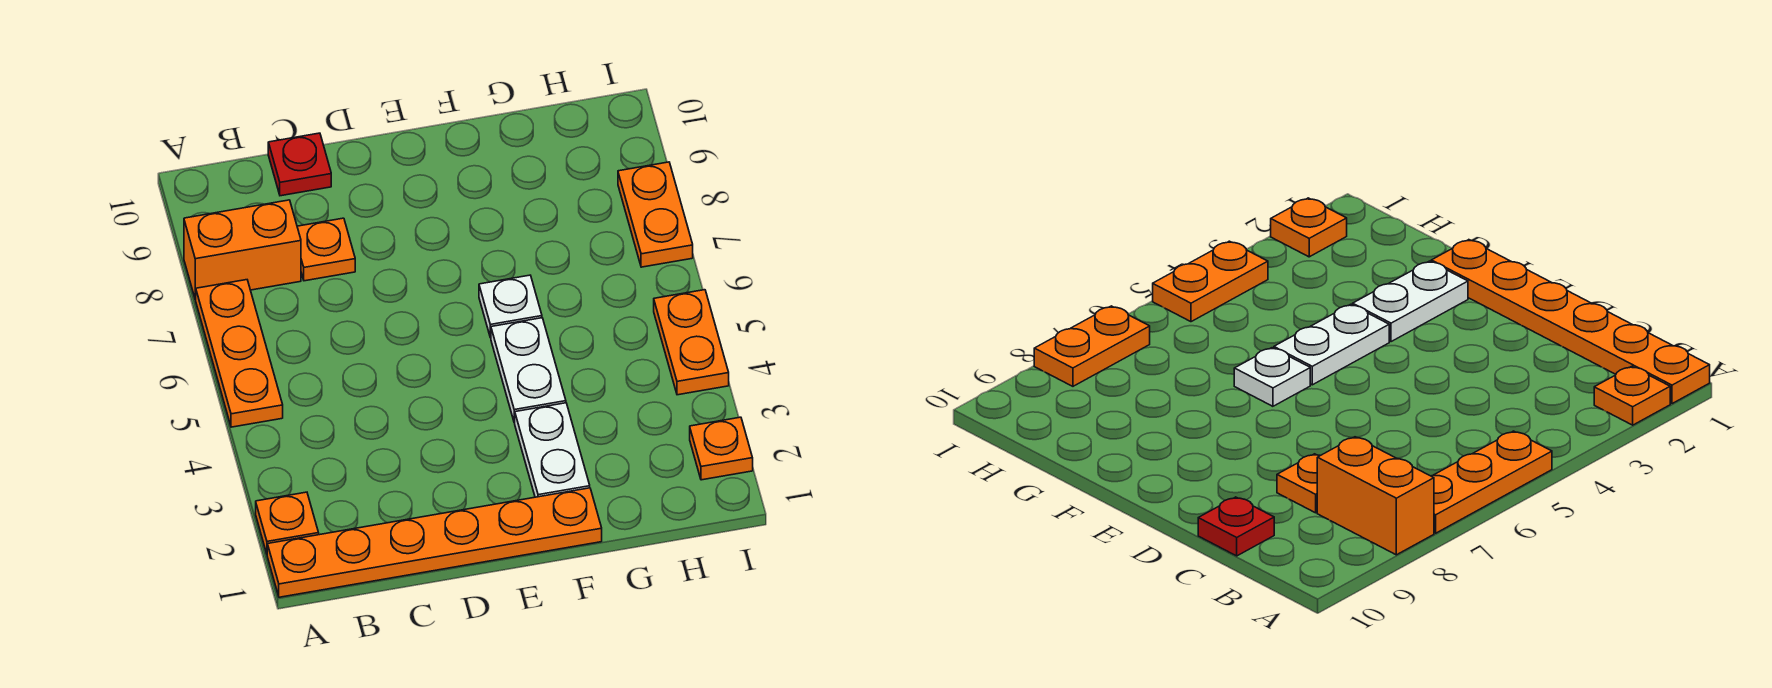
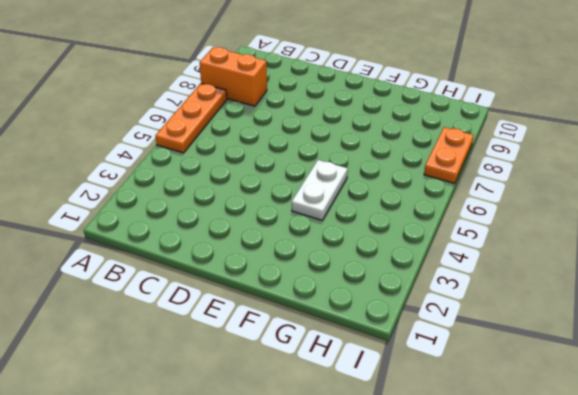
none -> orange plate A1:F1 level 1
none -> orange plate A2 level 1
none -> orange plate C8 level 1

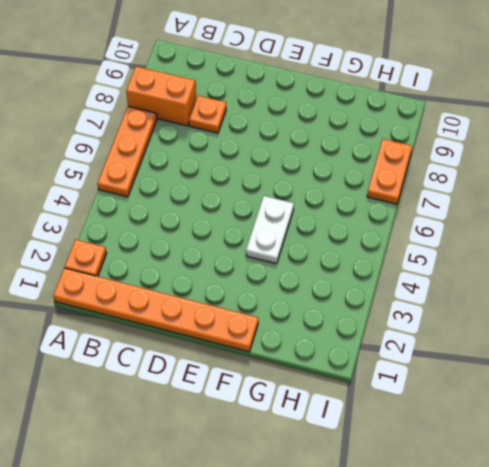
none -> red plate C10 level 1
none -> white plate F2:F3 level 1
none -> white plate F6 level 1

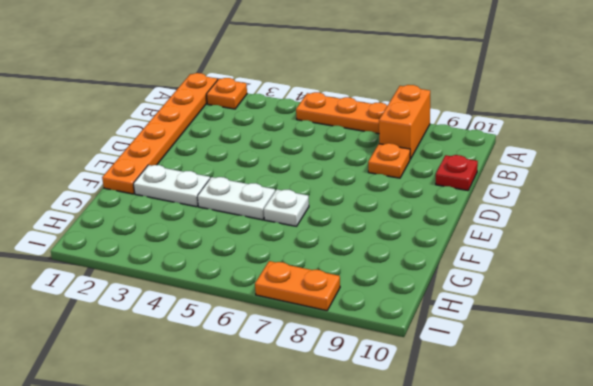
none -> orange plate I2 level 1
none -> orange plate I4:I5 level 1

